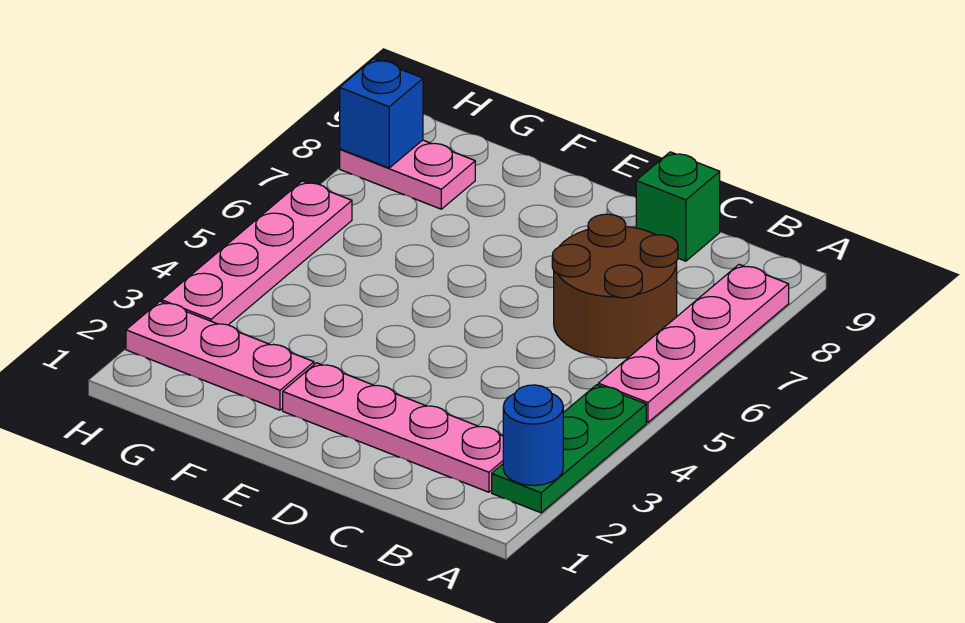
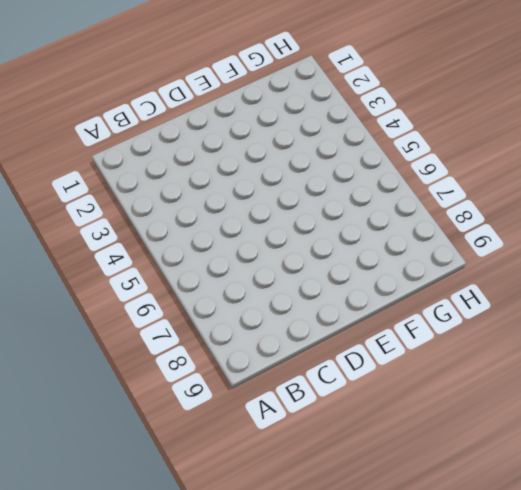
none -> green plate A2:A4 level 1
none -> pink plate A5:A8 level 1

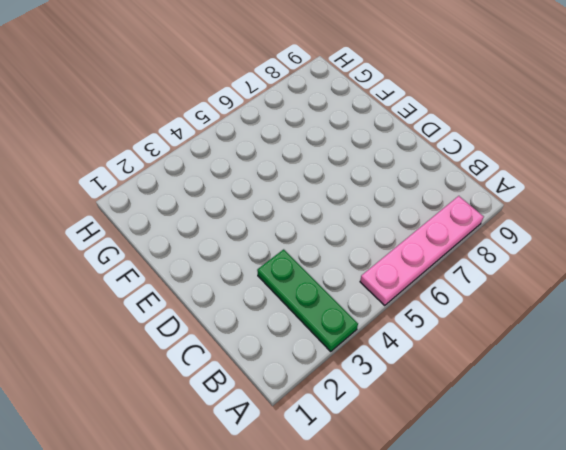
green plate A3:C3 level 1 -> green plate A2:A4 level 1
none -> pink plate B2:E2 level 1
none -> brown round brick B6:C7 level 1

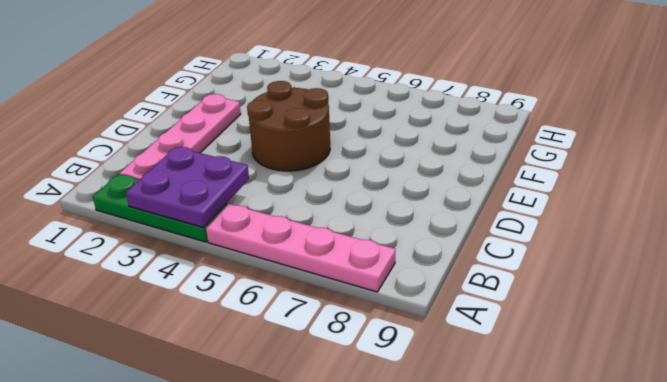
purple plate A3:B4 level 2 -> none
brown round brick D4:E5 level 1 -> brown round brick B6:C7 level 1
none -> green brick C9 level 1
none -> pink plate F2:H2 level 1

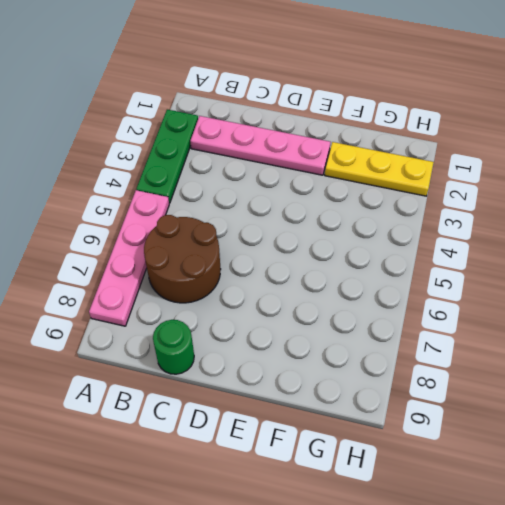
green round brick C9 level 1 -> green brick C9 level 1
yellow plate F2:H2 level 1 -> pink plate F2:H2 level 1
none -> pink plate G8:H8 level 1
none -> pink plate H3:H6 level 1

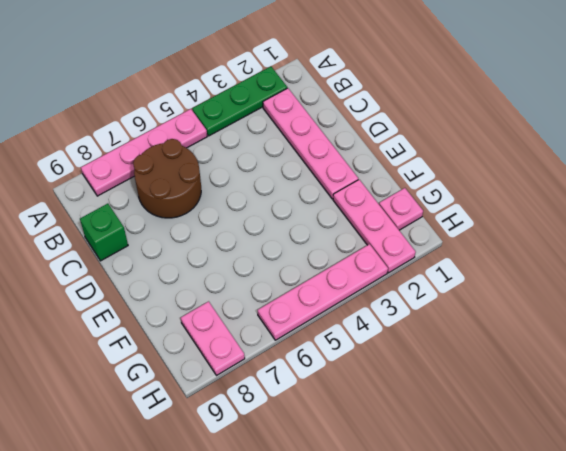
pink plate G1 level 1 -> none
none -> blue round brick A2 level 2
none -> blue brick H8 level 2

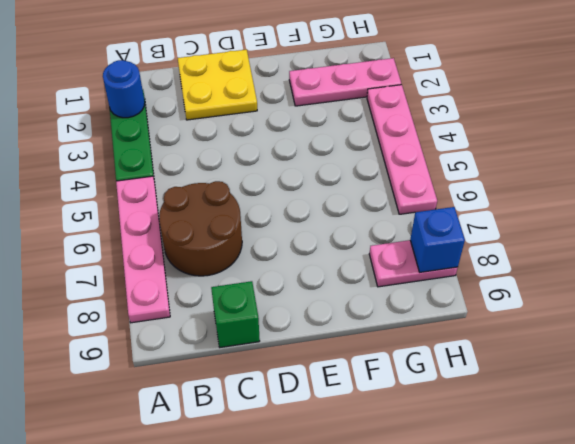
yellow plate C1:D2 level 1 -> pink plate B2:E2 level 1

